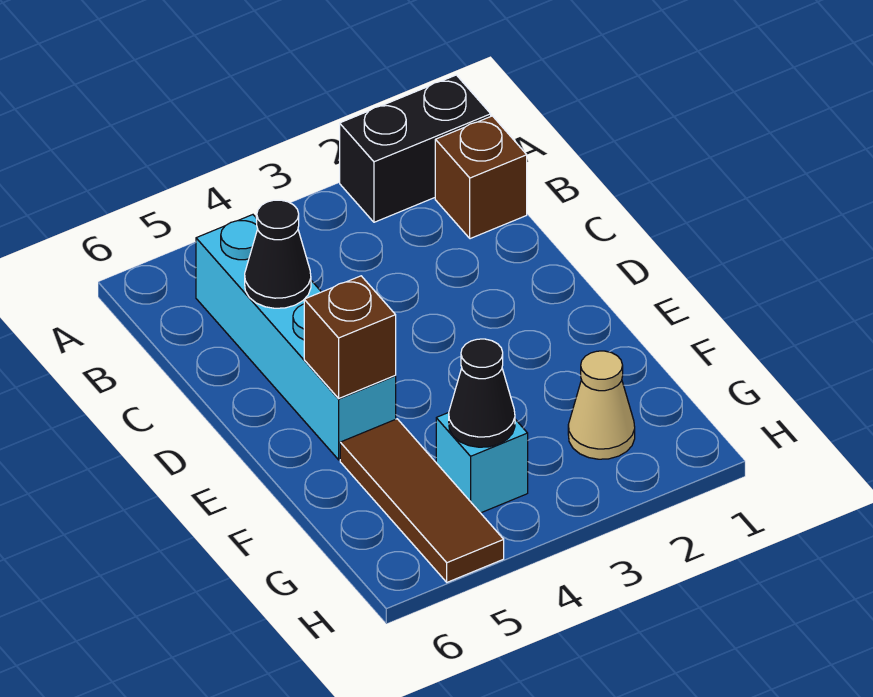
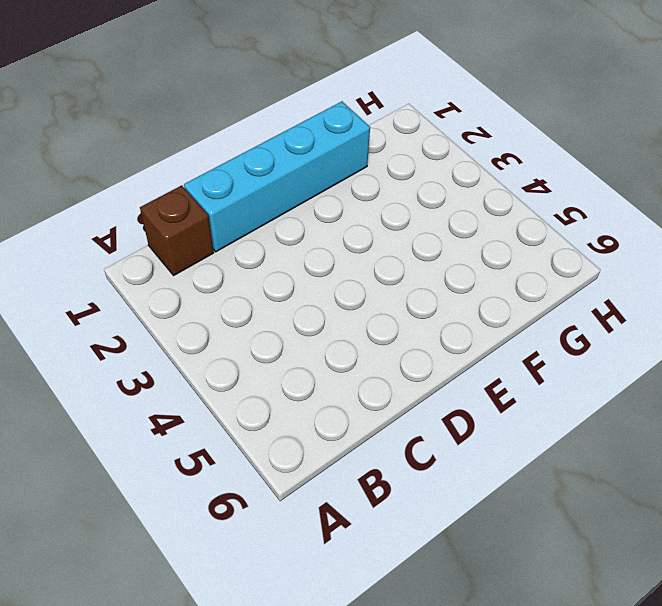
cyan brick C1:F1 level 1 -> cyan brick B5:E5 level 1
none -> black brick A1:A2 level 1
none -> brown tile F5:H5 level 1

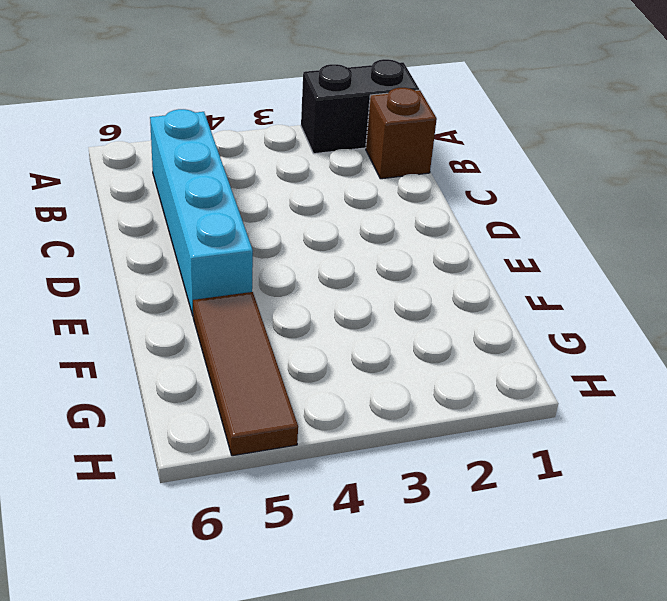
none -> tan cone G2 level 1
none -> cyan brick G4 level 1

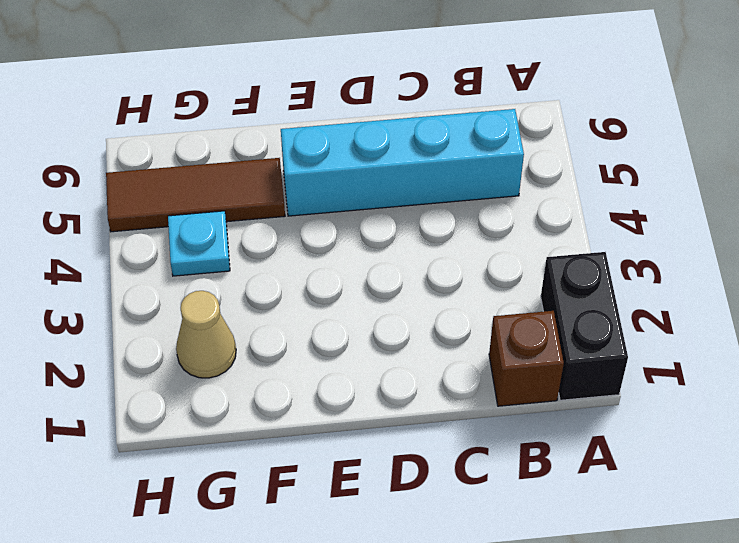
cyan plate G4 level 1 -> cyan brick G4 level 1
none -> black cone C5 level 2
none -> brown brick E5 level 2

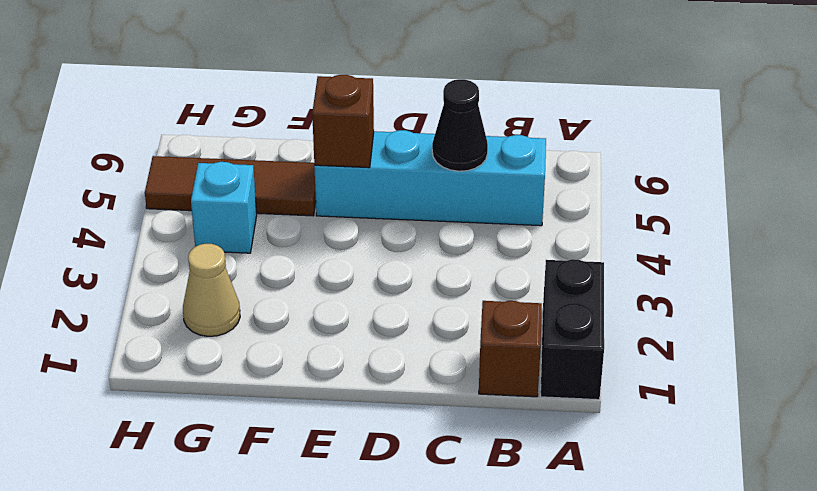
none -> black cone G4 level 2

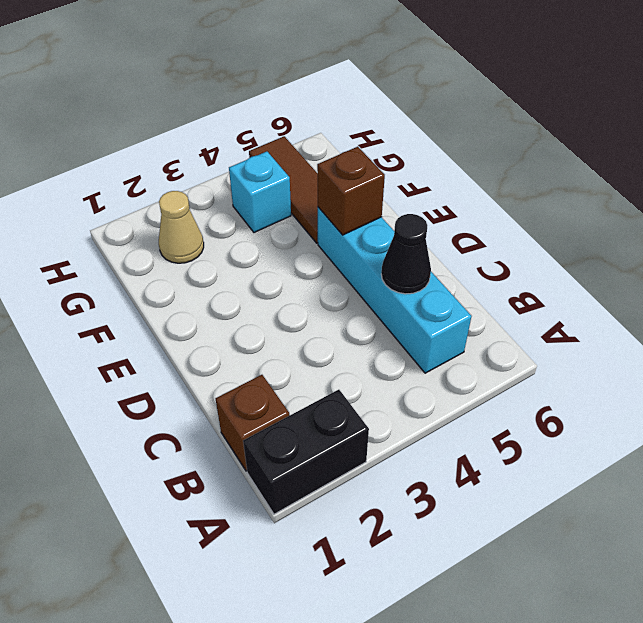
none -> black cone G4 level 2

